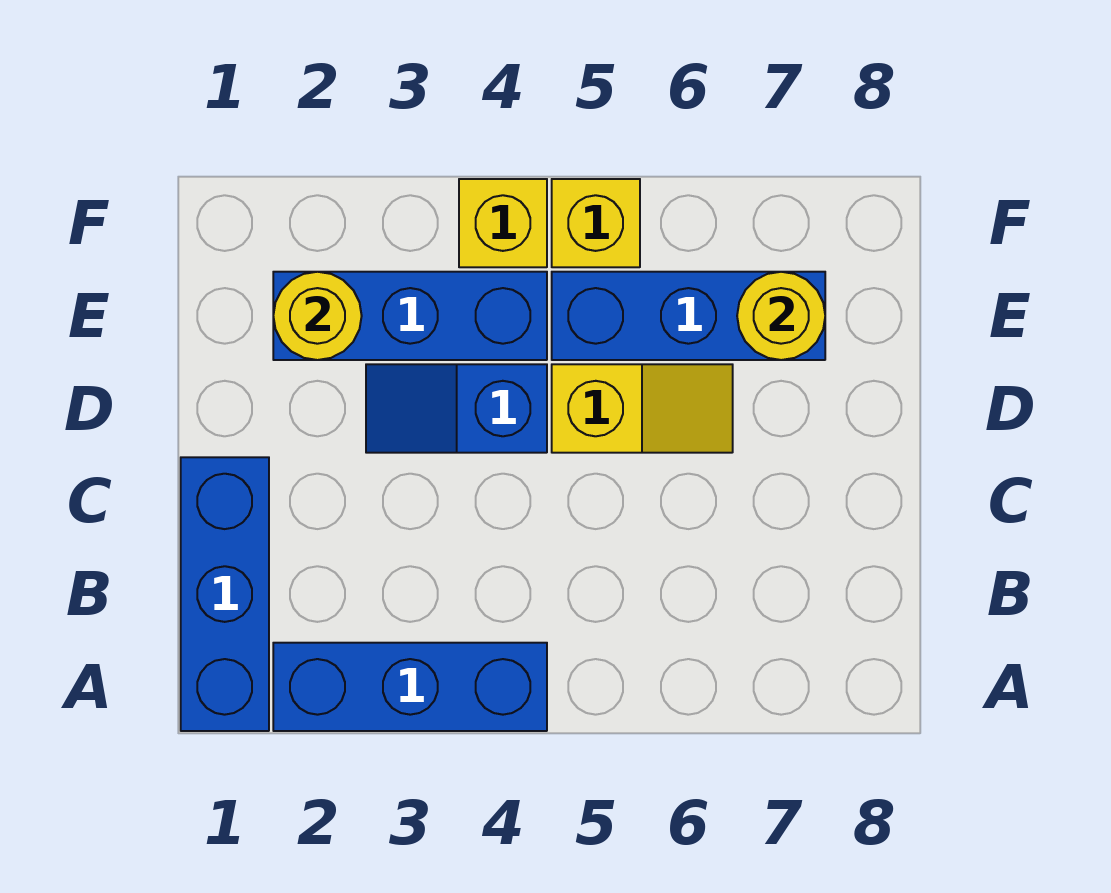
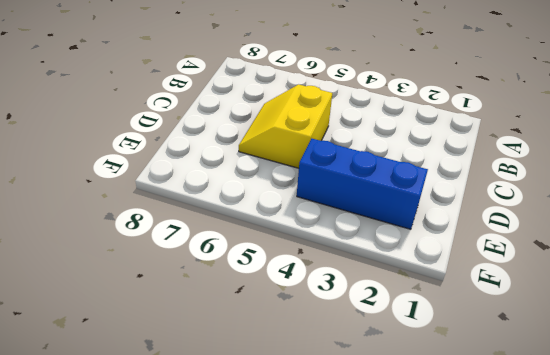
yellow slope C5:D6 level 1 top 5 -> yellow slope D5:D6 level 1 top 5
none -> blue brick A1:C1 level 1
none -> blue brick A2:A4 level 1

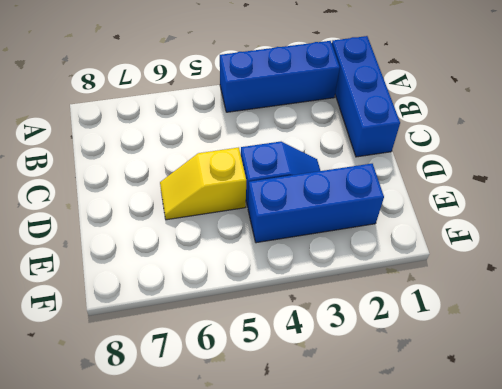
none -> blue brick E5:E7 level 1
none -> yellow brick F4 level 1

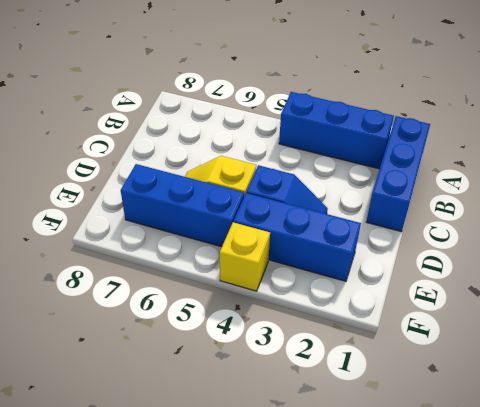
none -> yellow brick F5 level 1
none -> yellow round brick E2 level 2

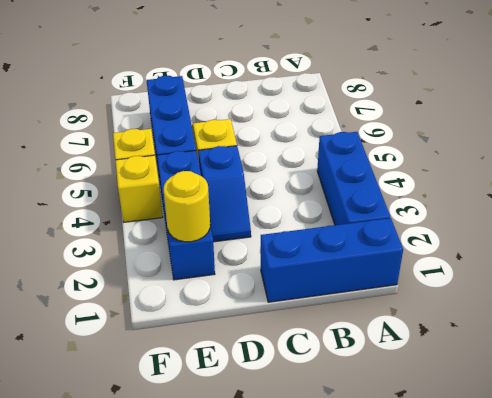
none -> yellow round brick E7 level 2

